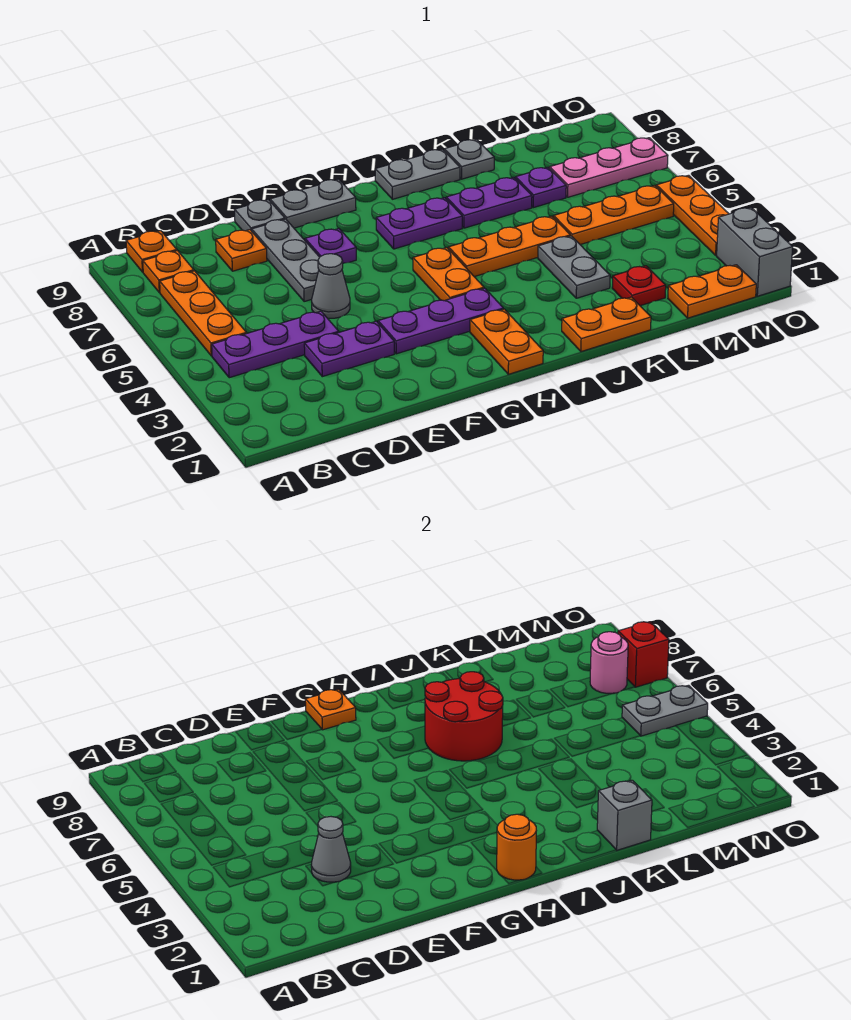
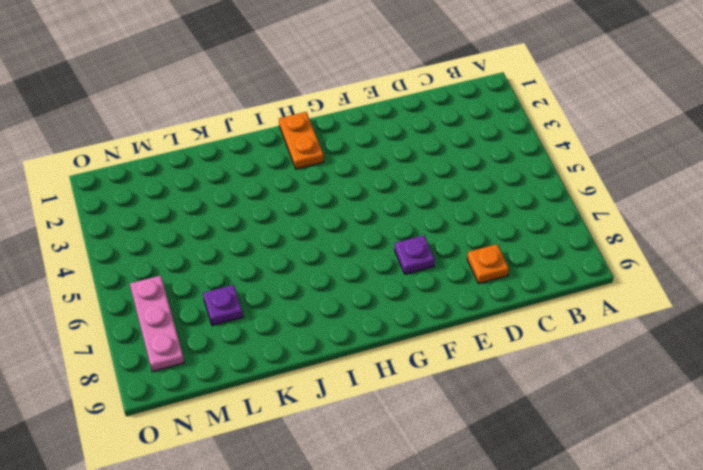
pink plate N6:N8 level 1 -> pink plate M7:O7 level 1
none -> purple plate B4:D4 level 1
none -> orange plate B5:B7 level 1
none -> orange plate B8 level 1
none -> orange plate B9 level 1

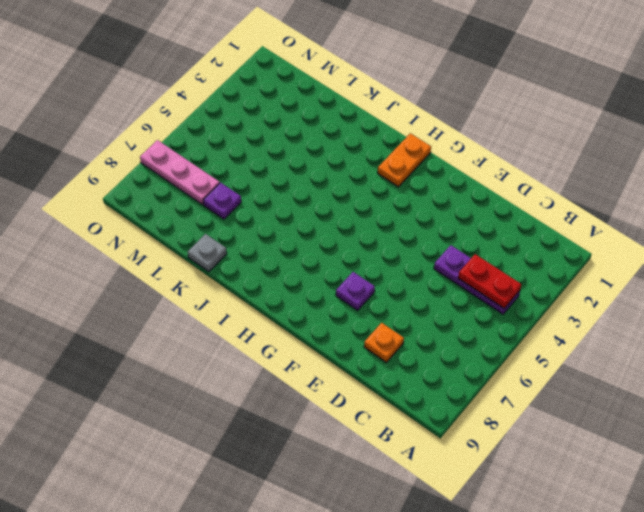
red plate B4:C4 level 2 -> none
none -> orange plate B5:B7 level 1
none -> orange plate B8 level 1
none -> orange plate B9 level 1
none -> purple plate D3:E3 level 1

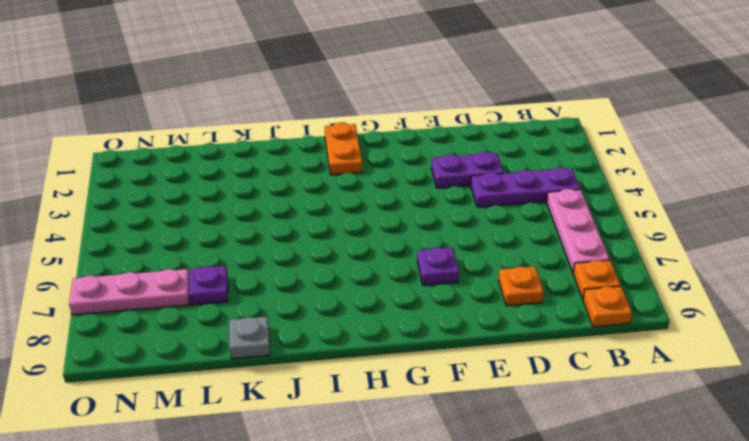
pink plate B5:B7 level 1 -> orange plate B5:B7 level 1
none -> grey cone E5 level 1
none -> grey plate E6:E8 level 1
none -> grey plate E9 level 1
none -> purple plate F3:H3 level 1

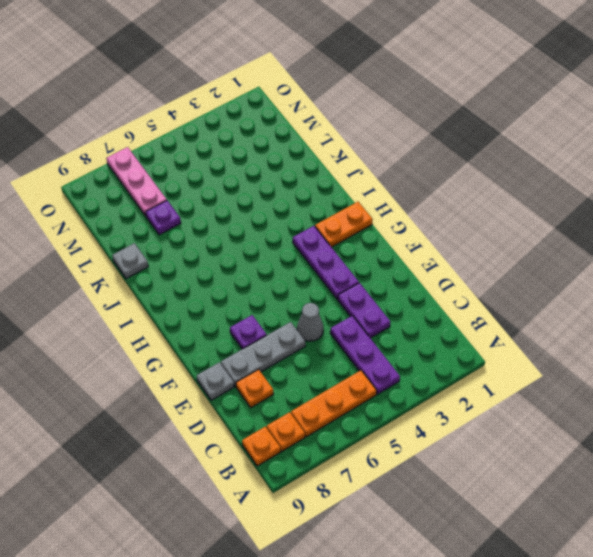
none -> grey plate F9:G9 level 1
none -> orange plate H4:H5 level 1
none -> purple plate H7:I7 level 1
none -> orange plate I5:K5 level 1

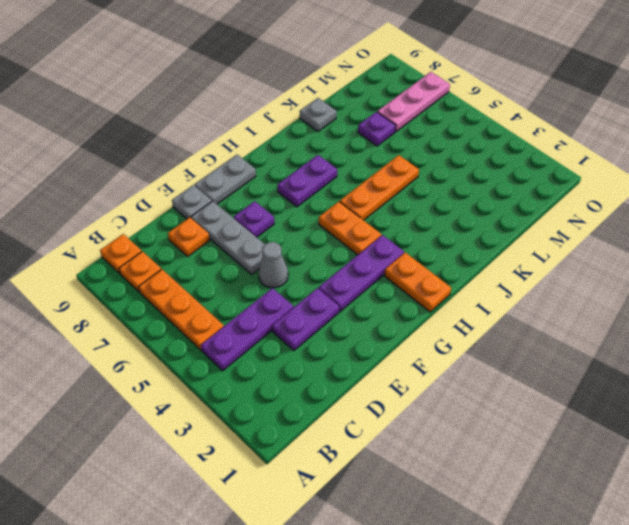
none -> grey plate I9:J9 level 1
none -> orange plate J1:K1 level 1
none -> purple plate J7:K7 level 1
none -> grey plate K3:K4 level 1

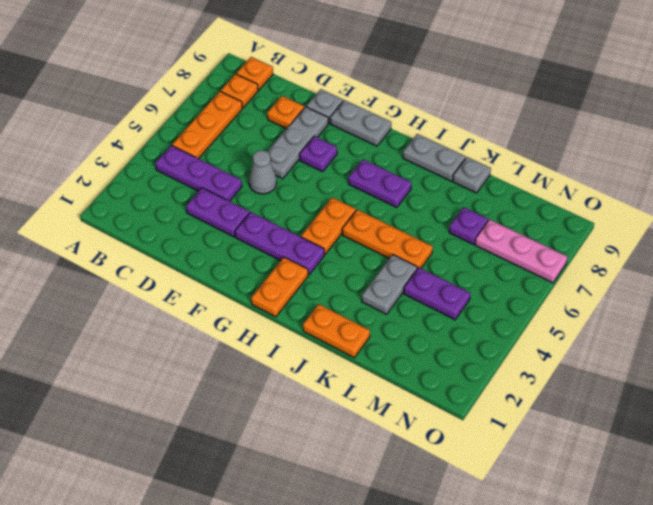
purple plate L4:M4 level 1 -> purple plate J7:K7 level 1
none -> red plate L2 level 1
none -> orange plate L5:N5 level 1
none -> orange plate M1:N1 level 1
none -> grey brick O1:O2 level 1

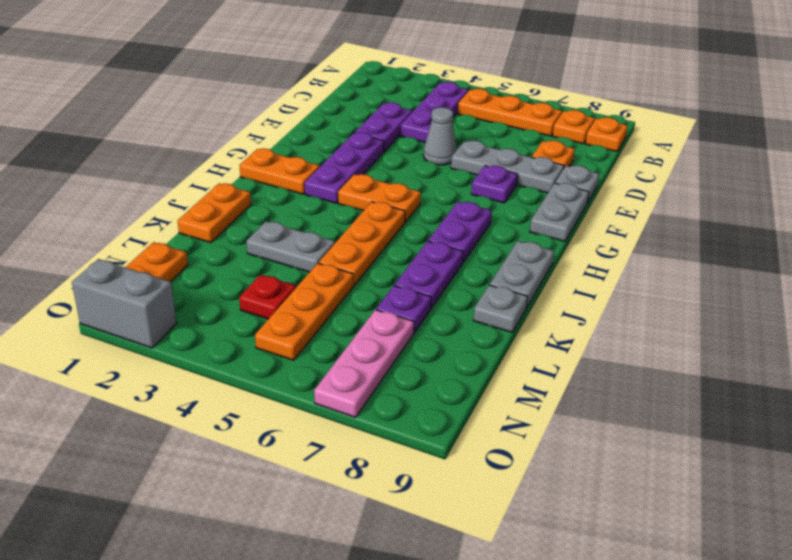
red plate M4 level 1 -> red plate L2 level 1
none -> orange plate O3:O5 level 1
none -> grey cone D3 level 2
none -> orange plate G9 level 2
none -> orange round brick H1 level 2

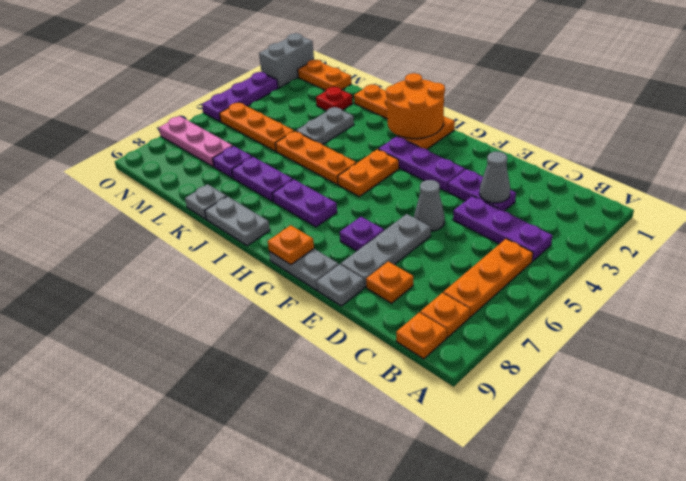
orange round brick H1:I2 level 2 -> orange round brick H1 level 2
purple plate O3:O5 level 1 -> orange plate O3:O5 level 1
none -> red round brick I6:J7 level 2
none -> grey brick K1 level 2
none -> grey plate N5:O5 level 2
none -> pink round brick N7 level 2

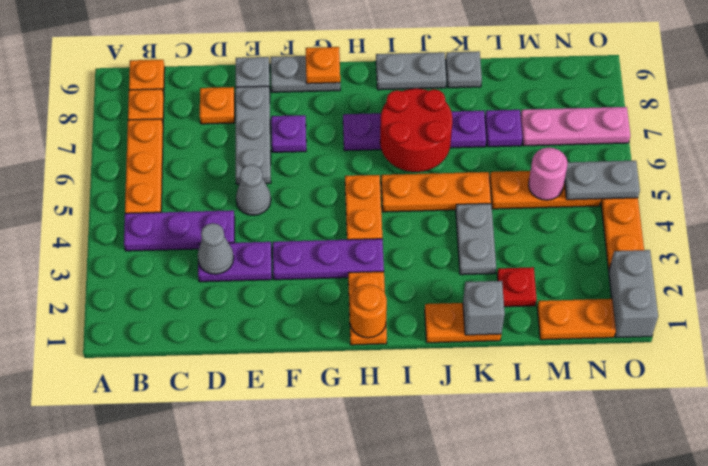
pink round brick M5 level 2 -> pink round brick N7 level 2
none -> red brick O7 level 2

